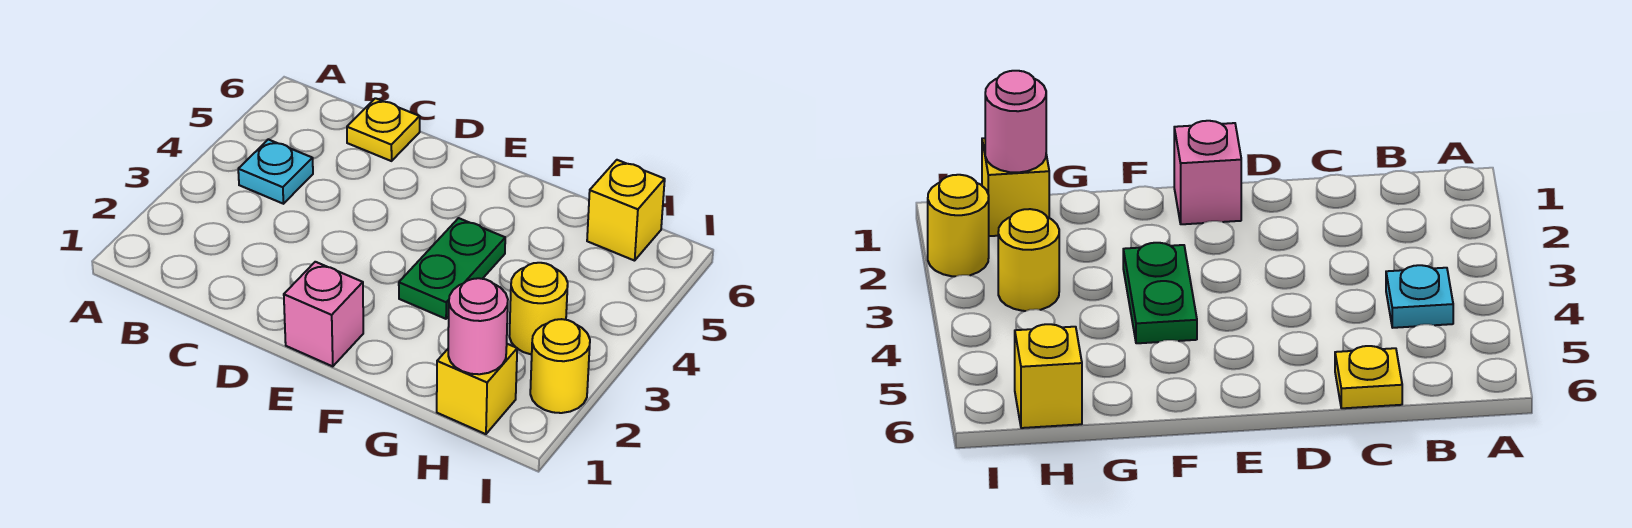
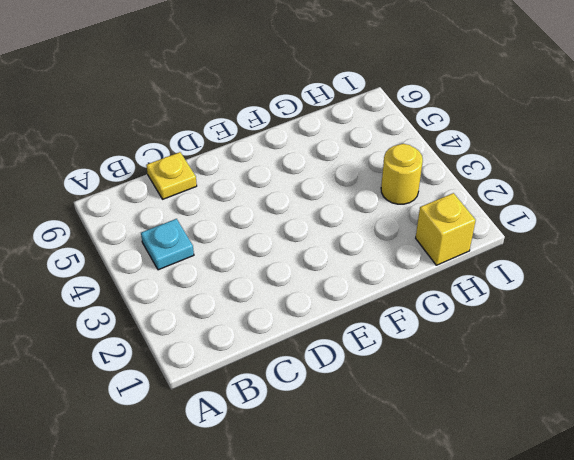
none -> pink brick E1 level 1
none -> green plate F3:F4 level 1

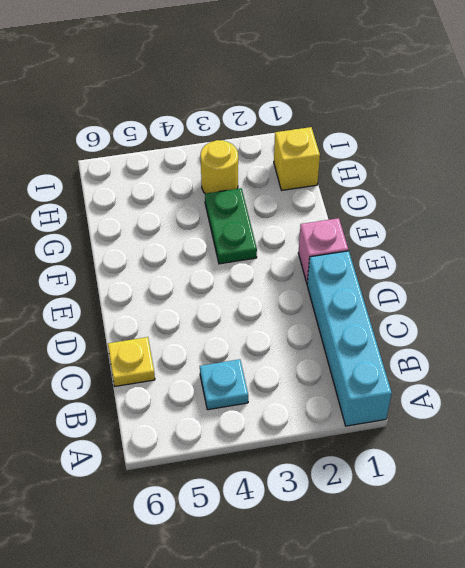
cyan brick A1:D1 level 1 -> none
green plate F3:G3 level 1 -> green plate F3:F4 level 1
none -> yellow brick H6 level 1
none -> yellow round brick I2 level 1

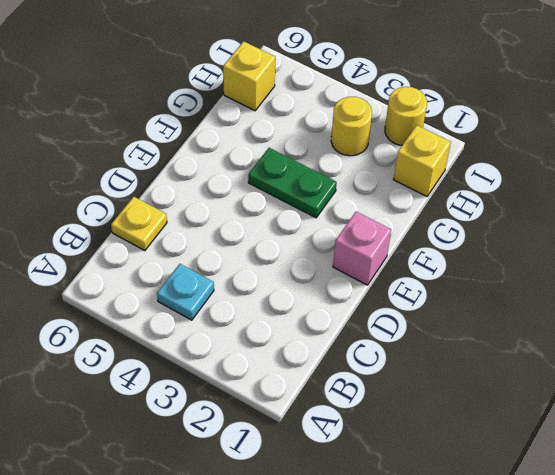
none -> pink round brick H1 level 2

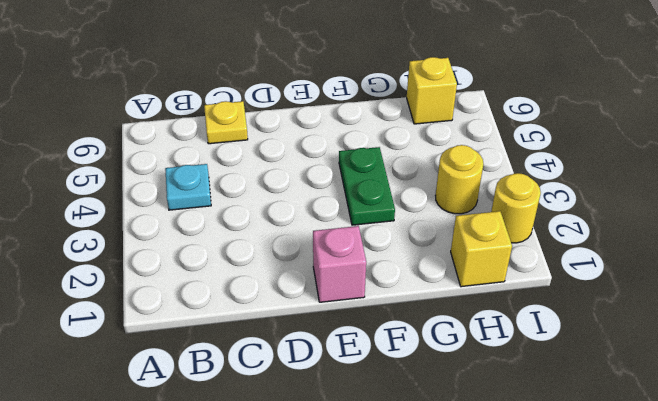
none -> pink round brick H1 level 2

